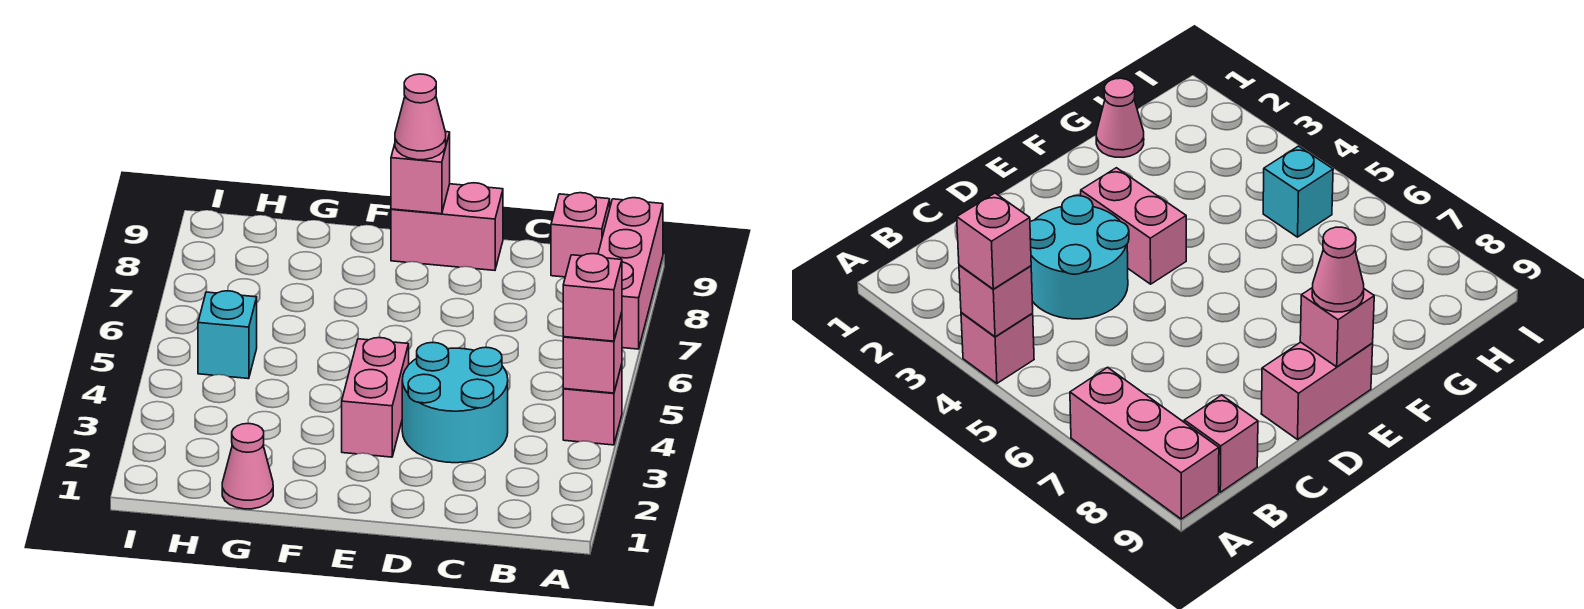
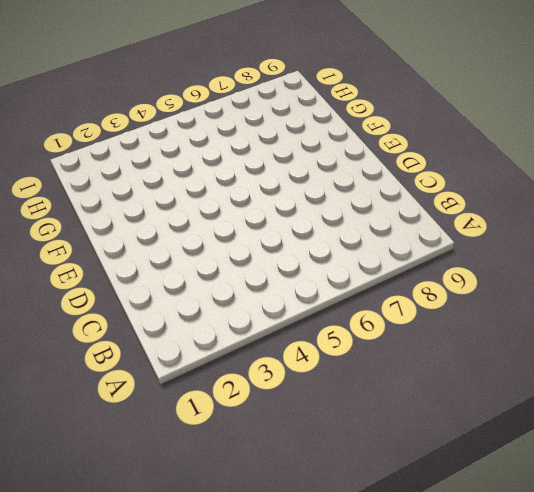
none -> pink brick A4 level 1
none -> pink brick A7:A9 level 1
none -> pink brick B9 level 1

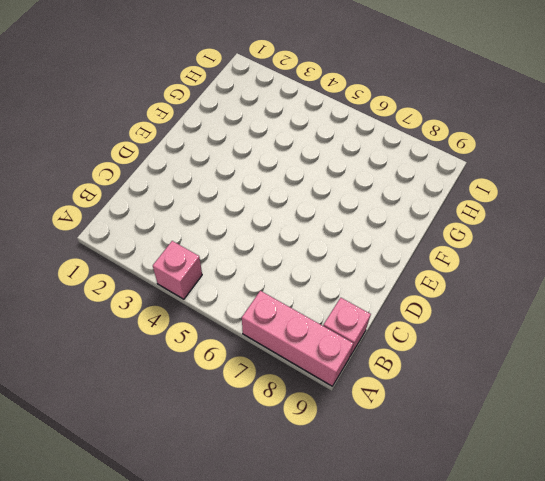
none -> cyan round brick C3:D4 level 1
none -> pink brick D9:E9 level 1
none -> pink brick E3:E4 level 1

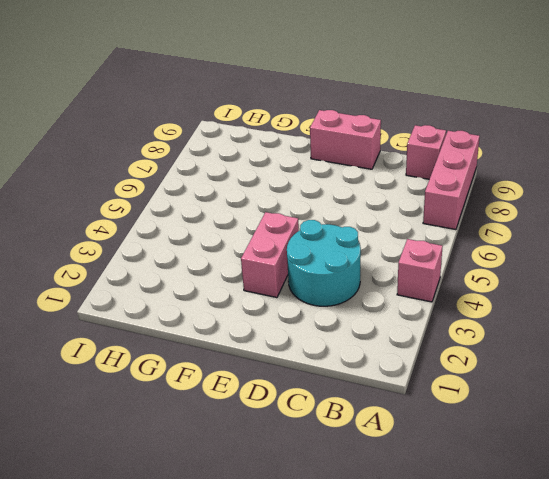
none -> pink cone G1 level 1
none -> cyan brick H5 level 1
none -> pink brick A4 level 2

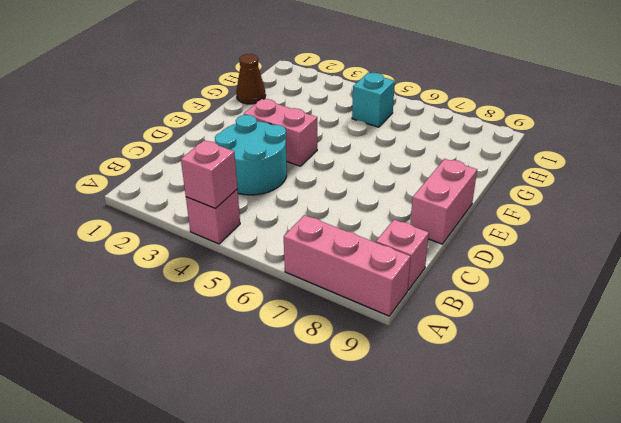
brown cone G1 level 1 -> pink cone G1 level 1
none -> pink brick E9 level 2
none -> pink brick A4 level 3
none -> pink cone E9 level 3

